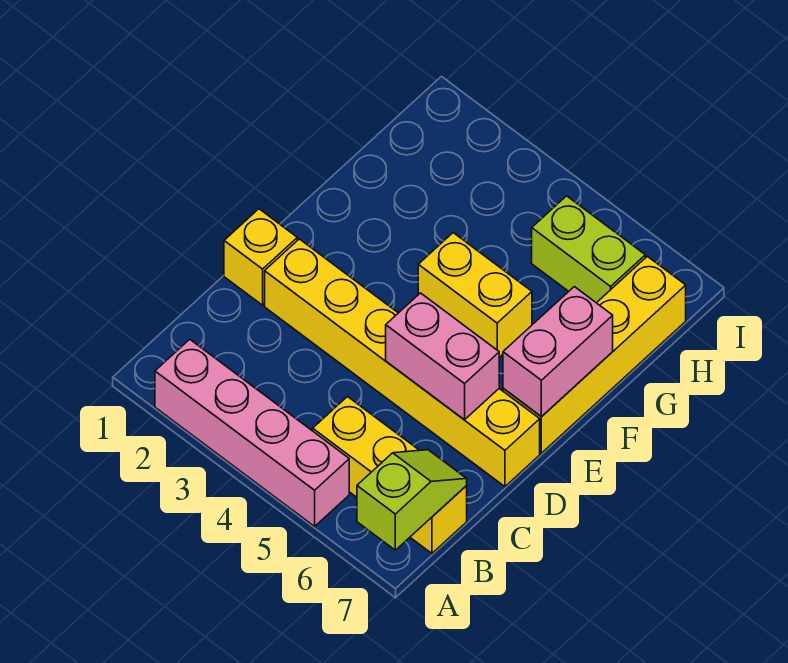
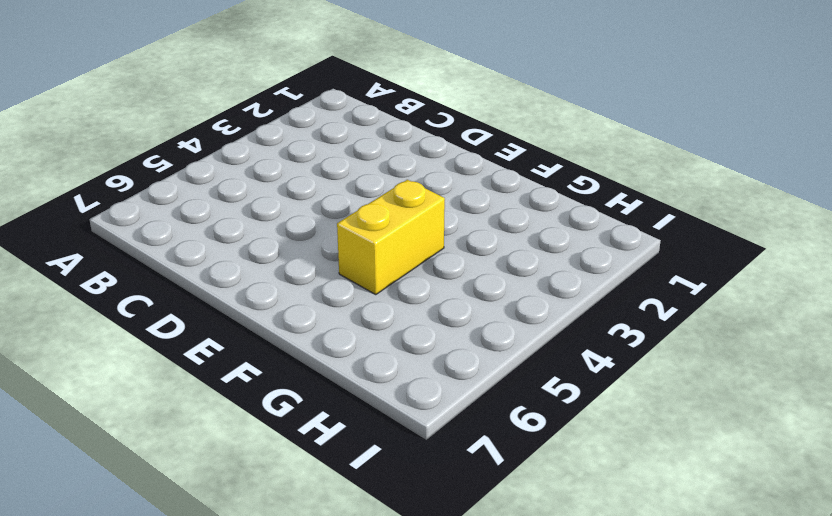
none -> pink brick A2:A5 level 1
none -> yellow brick B5:B7 level 1

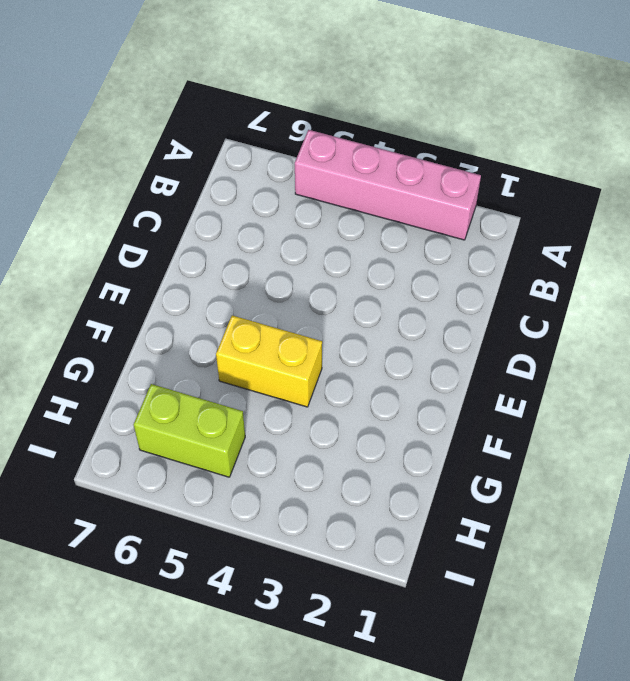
none -> yellow brick B5:B7 level 1
none -> yellow brick D1 level 1

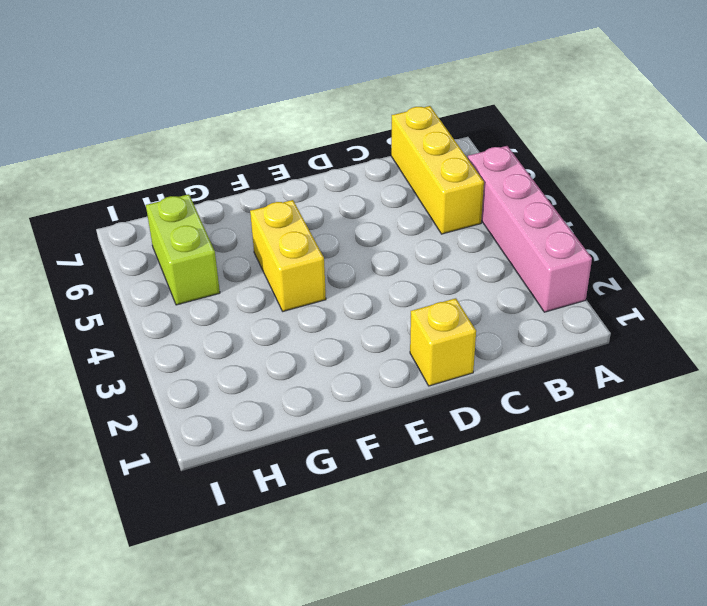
none -> yellow brick D2:D7 level 1
none -> yellow brick E7:H7 level 1

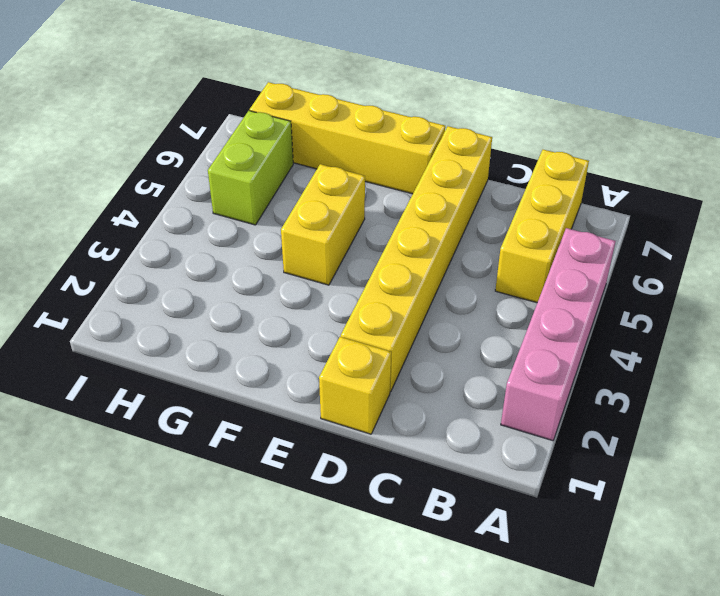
none -> lime slope A7:B7 level 2 top A
none -> pink brick D5:D6 level 2

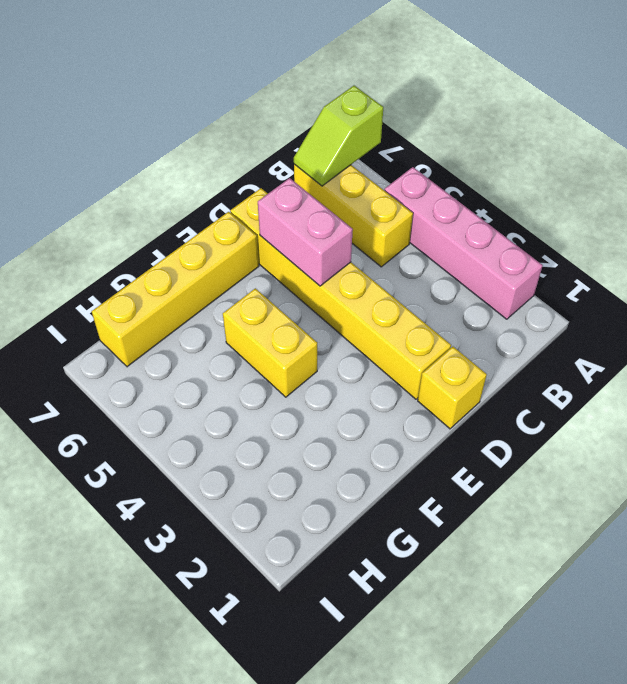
none -> lime brick H5:H6 level 1
none -> pink brick E7:F7 level 2

